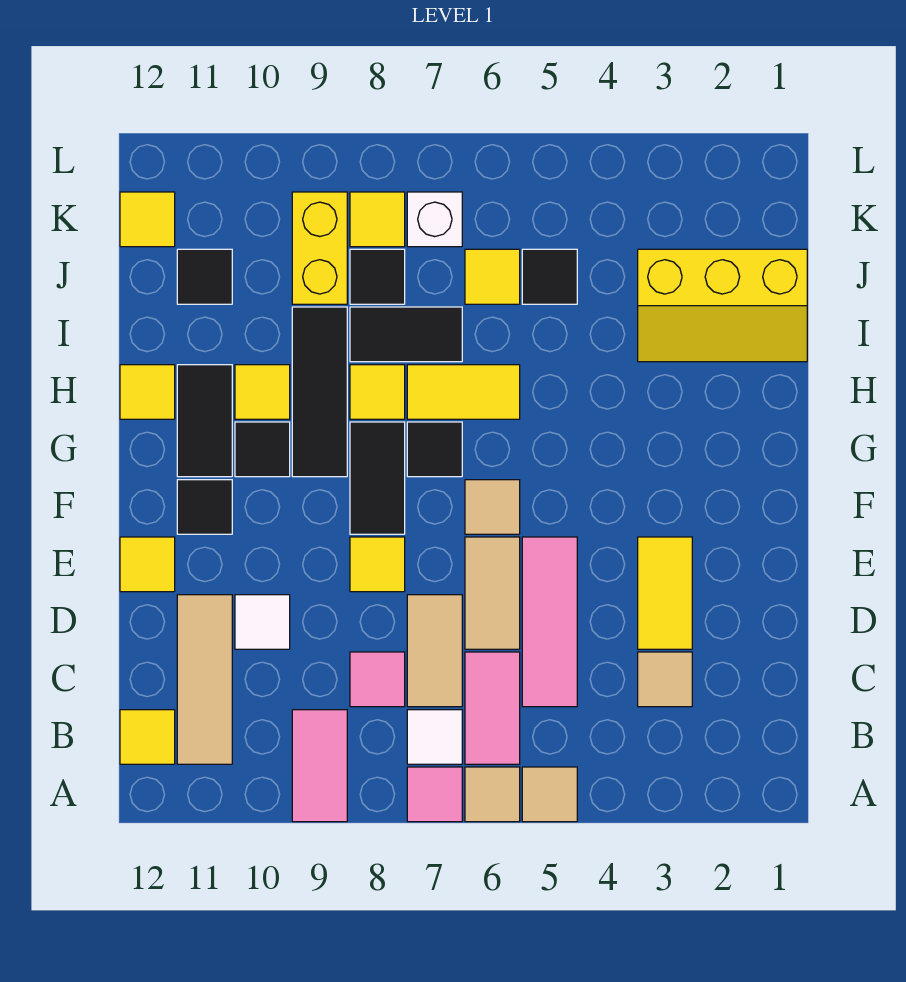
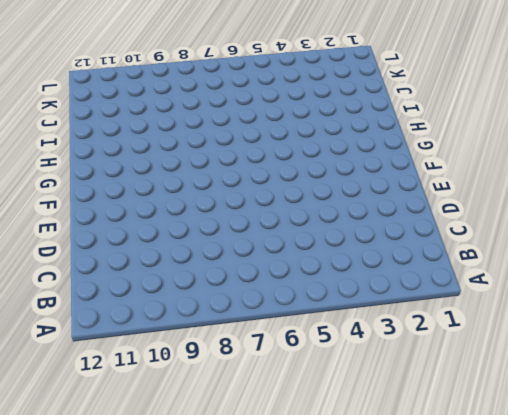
none -> tan tile A5 level 1
none -> tan tile A6 level 1
none -> pink tile A7 level 1
none -> pink tile A9:B9 level 1

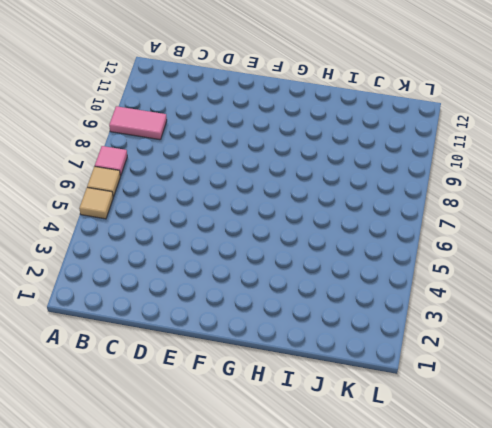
none -> pink tile B6:C6 level 1
none -> white tile B7 level 1
none -> tan tile B11:D11 level 1
none -> yellow tile B12 level 1

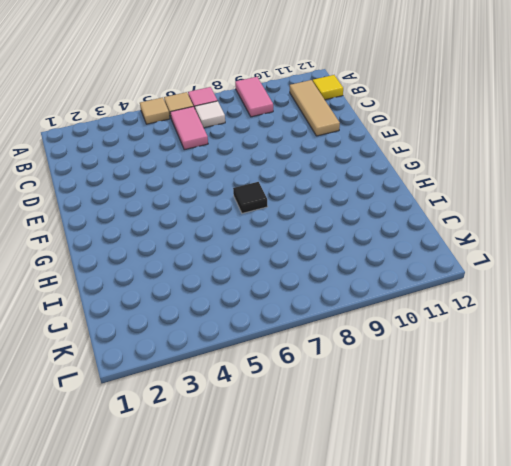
none -> tan tile C3 level 1
none -> pink tile C5:E5 level 1
none -> tan tile C7:D7 level 1
none -> pink tile C8 level 1

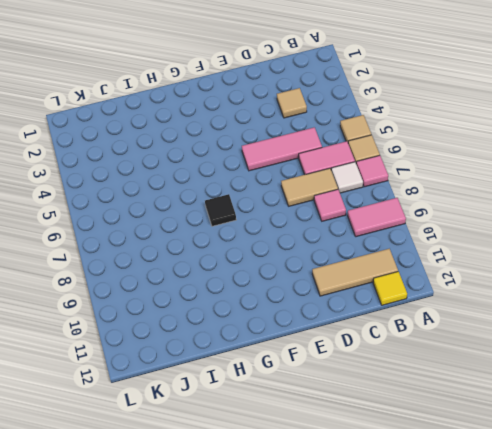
none -> yellow tile D3:E3 level 1
none -> tan tile D6:E6 level 1
none -> white tile D10 level 1
none -> yellow tile E8 level 1

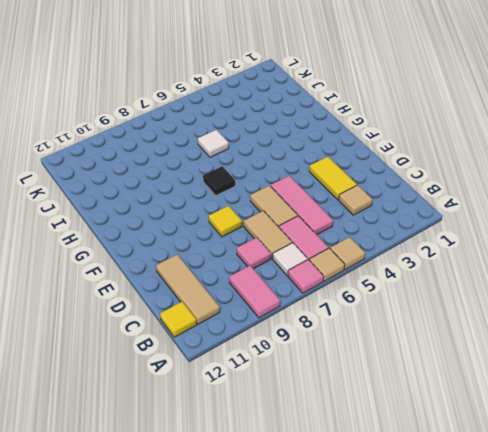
white tile I6 level 1 -> white tile D10 level 1
none -> yellow tile E12 level 1
none -> tan tile F6 level 1
none -> black tile F8:G8 level 1
none -> black tile F11 level 1

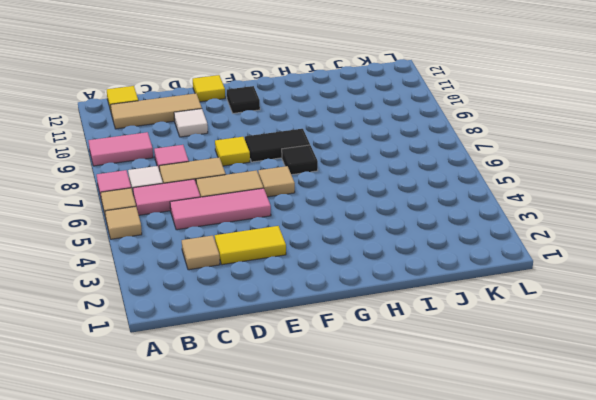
none -> black tile G9:I9 level 1
none -> black tile G10 level 1
none -> black tile G11:H11 level 1
none -> yellow tile H6:H7 level 1

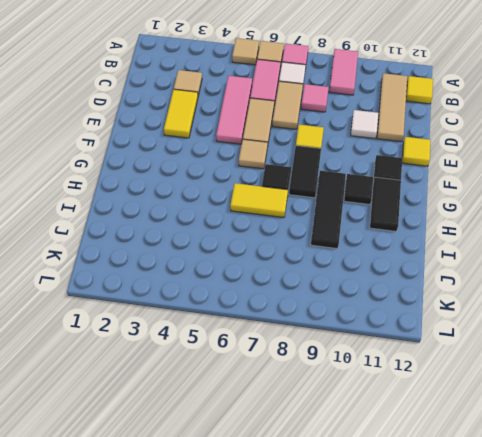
none -> yellow tile H8 level 1
none -> yellow tile H10 level 1
none -> yellow tile H12 level 1
none -> yellow slope I1:J3 level 1 top J

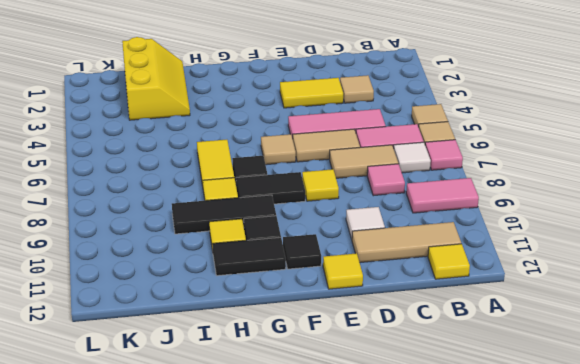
none -> yellow tile H12 level 1
none -> black tile I7:I8 level 1
none -> black tile J5 level 1
none -> yellow tile J6 level 1

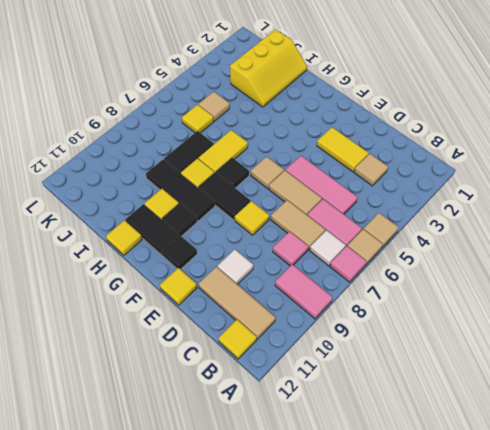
tan tile J5 level 1 -> black tile J5 level 1
none -> black tile J8 level 1
none -> yellow brick J9:K9 level 1
none -> black tile J11 level 1
none -> white brick K7 level 1

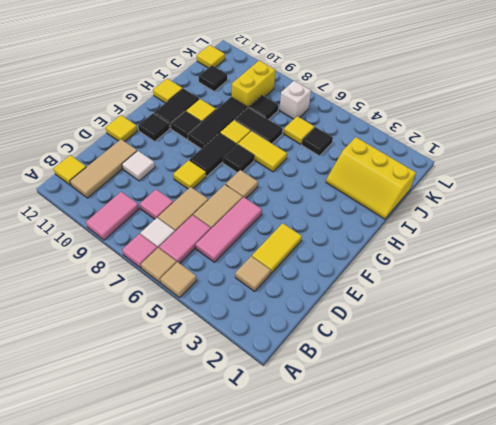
none -> yellow tile K8 level 1

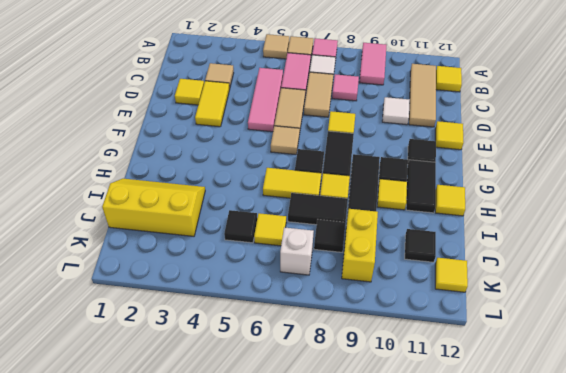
yellow tile D2 level 1 -> yellow tile K8 level 1

